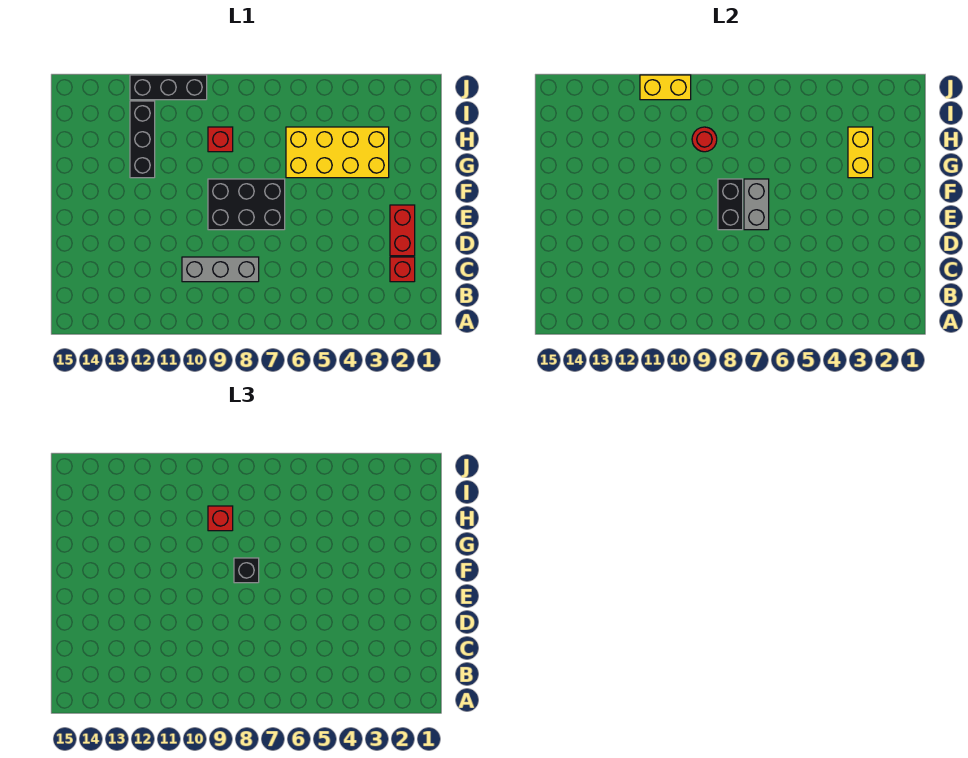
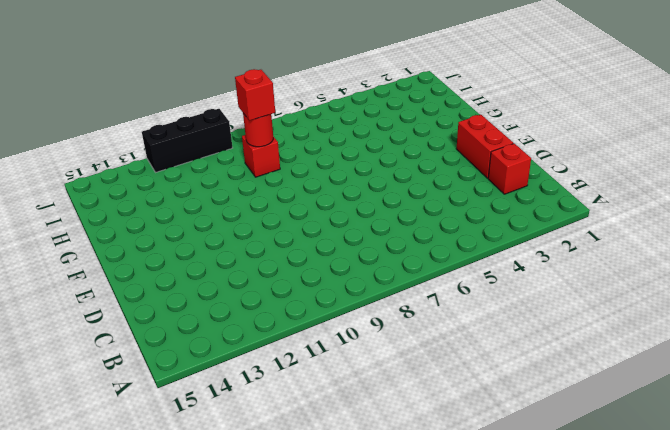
none -> grey brick C8:C10 level 1
none -> black brick E7:F9 level 1
none -> yellow brick G3:H6 level 1

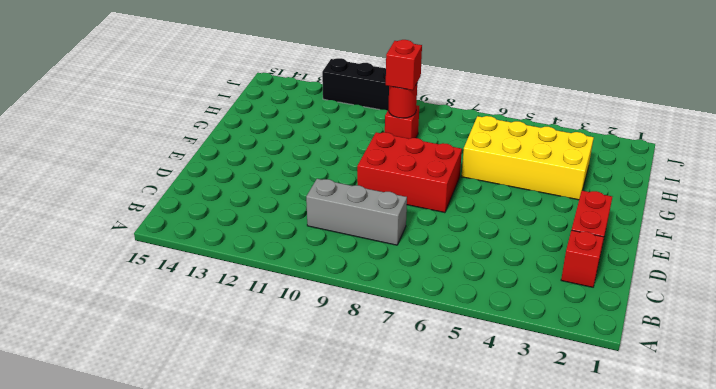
red brick E7:F9 level 1 -> black brick E7:F9 level 1
none -> black brick G12:I12 level 1
none -> grey brick E7:F7 level 2
none -> black brick E8:F8 level 2

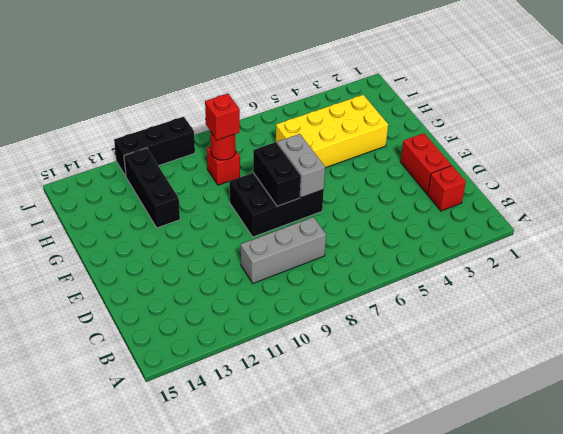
none -> yellow brick G3:H3 level 2
none -> yellow brick J10:J11 level 2
none -> black brick F8 level 3

